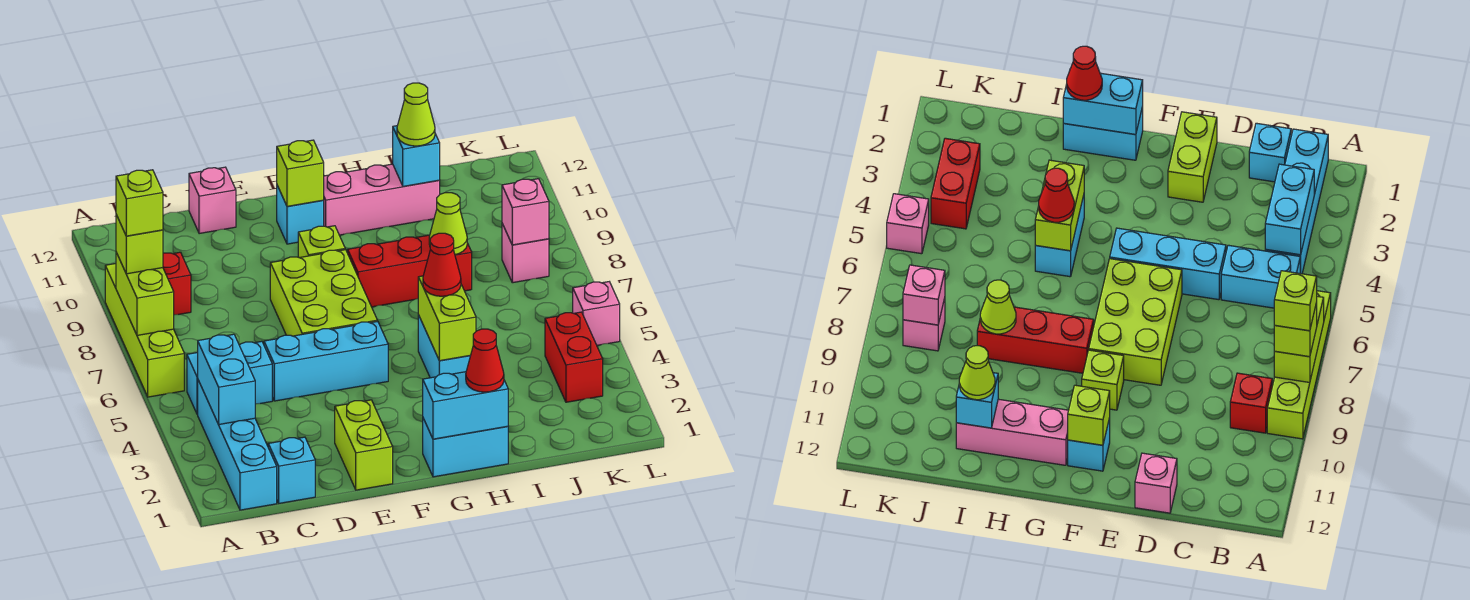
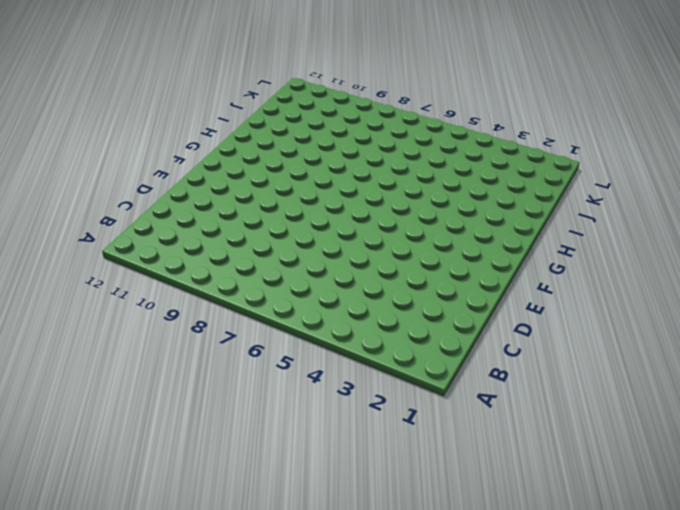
none -> lime brick A6:A9 level 1
none -> cyan brick B1:B4 level 1
none -> cyan brick B5:C5 level 1
none -> red brick B9 level 1

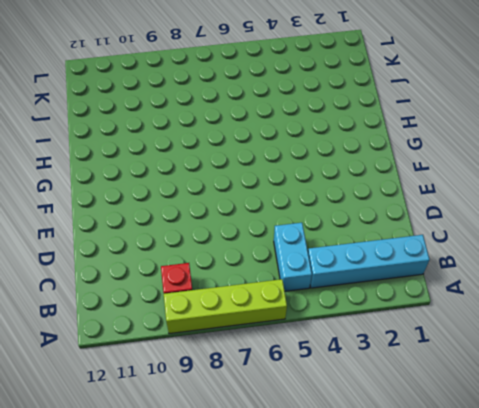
none -> cyan brick C1 level 1
none -> cyan brick D5:F5 level 1
none -> pink brick D12 level 1
none -> lime brick E1:E2 level 1

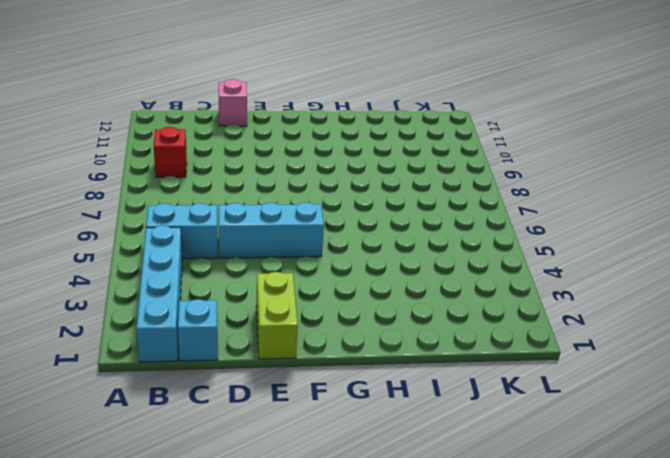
none -> lime brick A6:A9 level 1
none -> lime brick E6:F8 level 1
none -> lime brick F9 level 1
none -> cyan brick F11 level 1

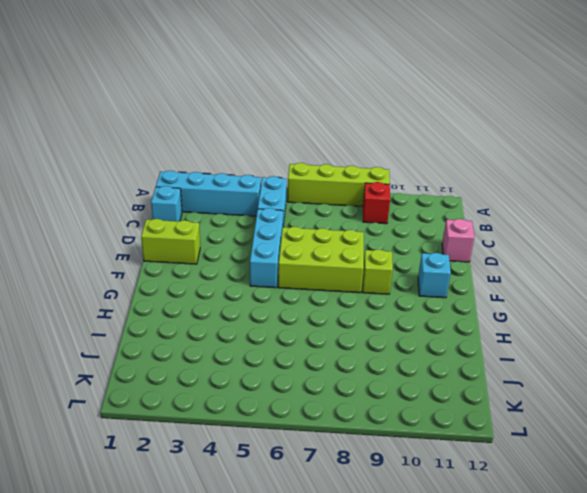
none -> cyan brick G1:H1 level 1
none -> red brick G8:I8 level 1
none -> pink brick G11:I11 level 1
none -> cyan brick H4:H5 level 1

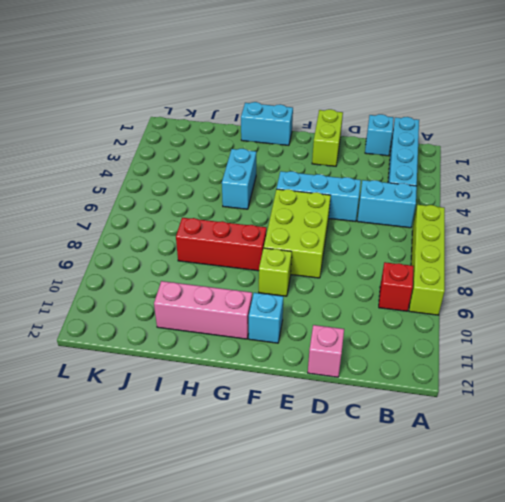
none -> red brick K3:K4 level 1
none -> pink brick K8 level 1
none -> pink brick L5 level 1
none -> lime brick A7:A8 level 2

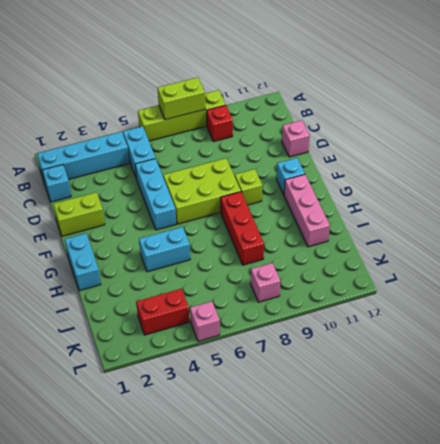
none -> cyan brick B3:B4 level 2
none -> lime brick F11 level 2
none -> cyan brick G1:H1 level 2
none -> lime brick H4:H5 level 2

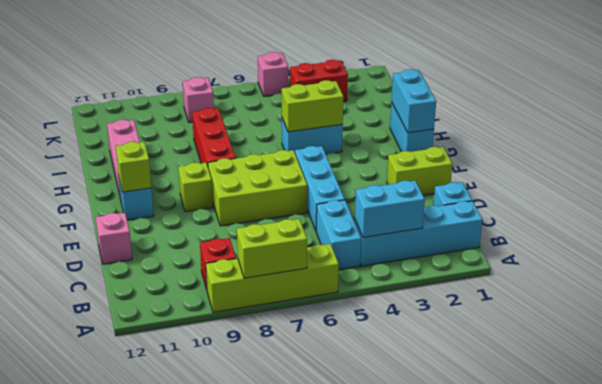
none -> lime cone I8 level 2
none -> cyan brick I11 level 2
none -> pink brick K8 level 2
none -> lime brick A8 level 3

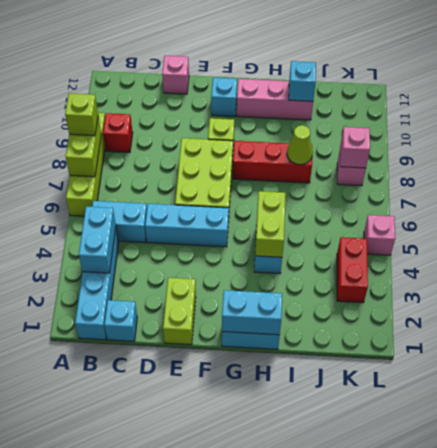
none -> lime brick F11 level 2
none -> red cone H1 level 3
none -> red cone H5 level 3
none -> lime cone I11 level 3

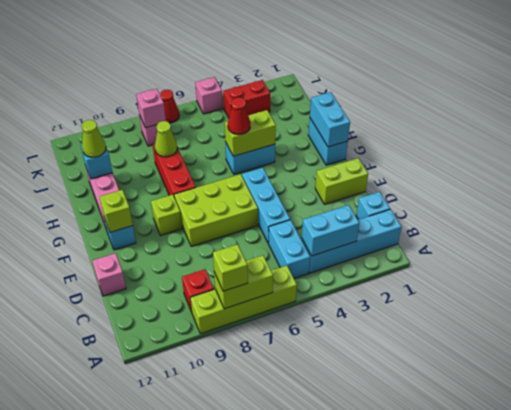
red cone L7 level 1 -> red cone H1 level 3
none -> lime brick A8 level 4

